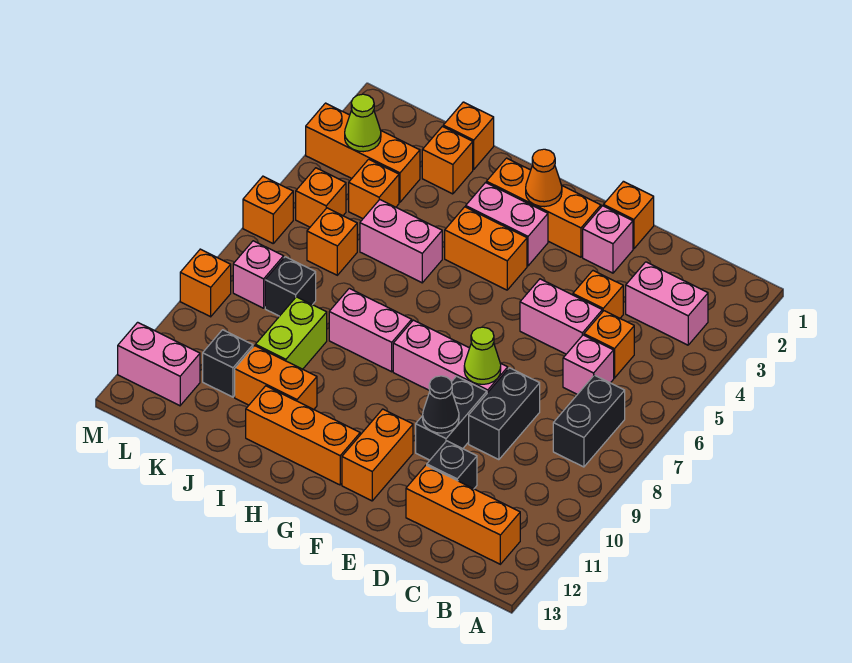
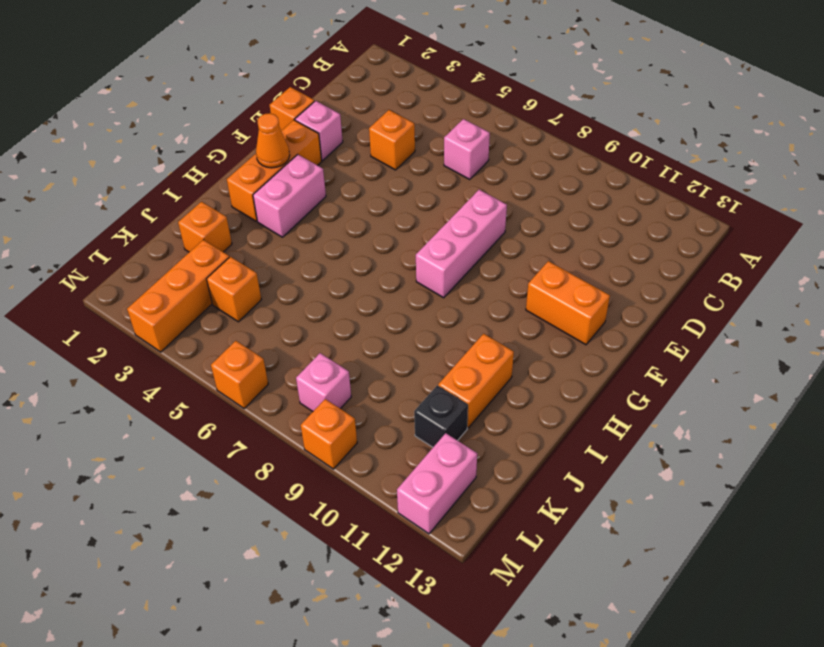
none -> pink brick B3:C3 level 1
none -> black brick B7:B8 level 1
none -> orange brick B12:D12 level 1
none -> orange brick C5 level 1

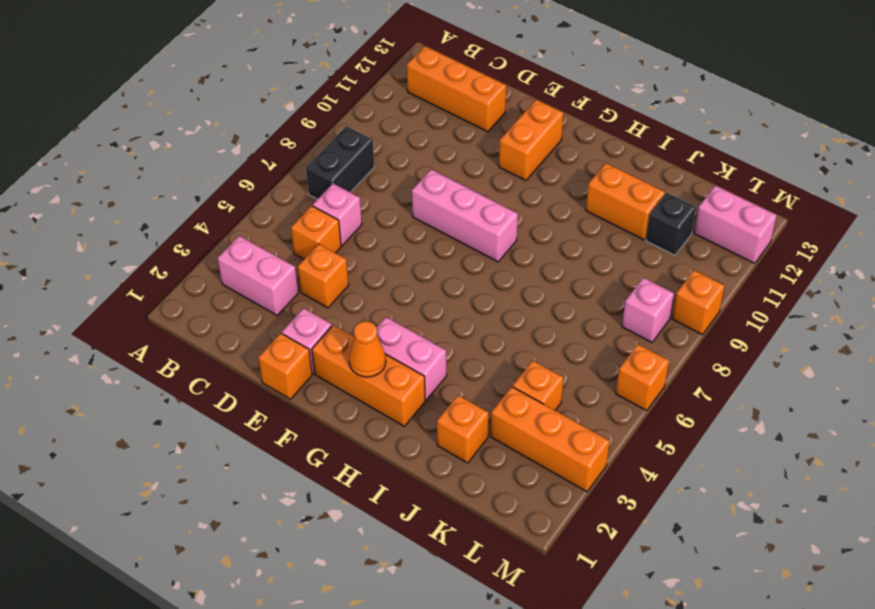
none -> pink brick D5:E5 level 1
none -> black brick D8:D9 level 1
none -> black brick D11 level 1
none -> black brick E9:E10 level 1

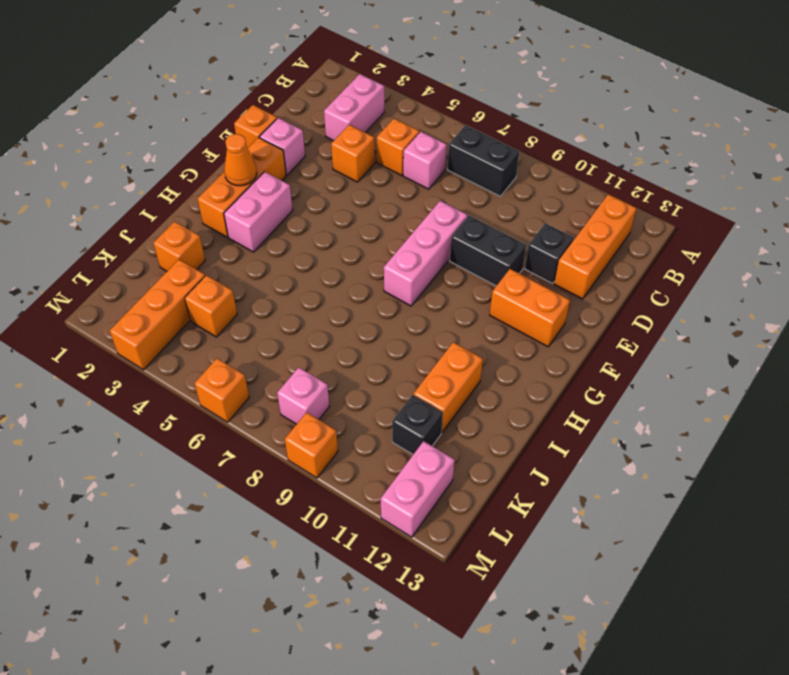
none -> pink brick D5:E5 level 1
none -> black brick D8:D9 level 1
none -> orange brick G4:H4 level 1
none -> orange brick G12:I12 level 1

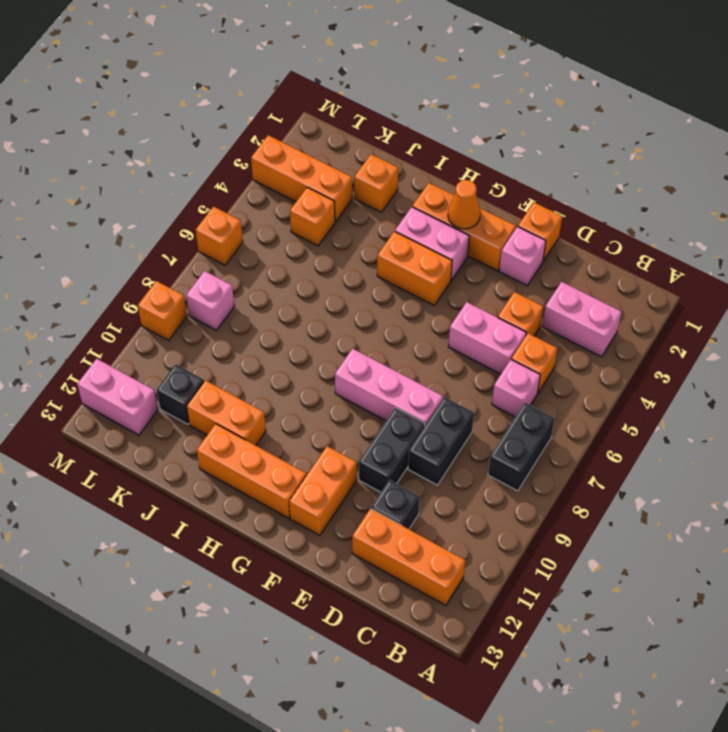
none -> pink brick H8:I8 level 1
none -> pink brick I5:J5 level 1
none -> orange brick J1 level 1
none -> lime brick J9:J10 level 1

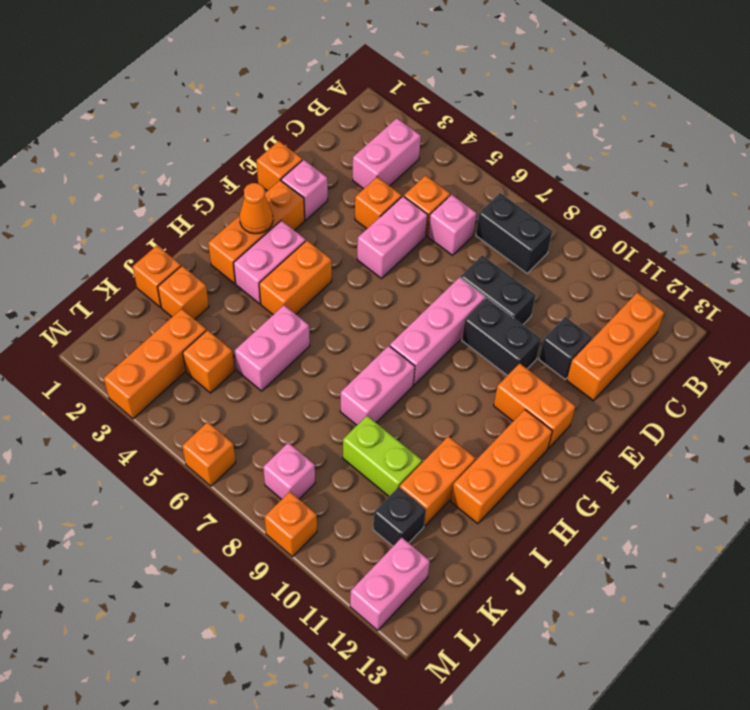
none -> orange brick K6 level 1
none -> black brick K8 level 1
none -> orange brick L5 level 1
none -> lime cone E8 level 2

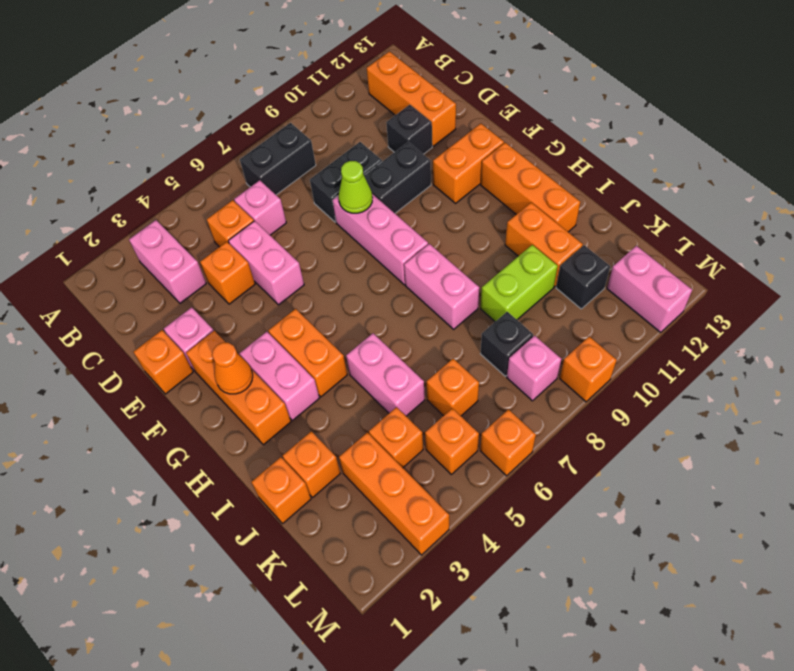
none -> black cone E10 level 2
none -> lime cone L3 level 2

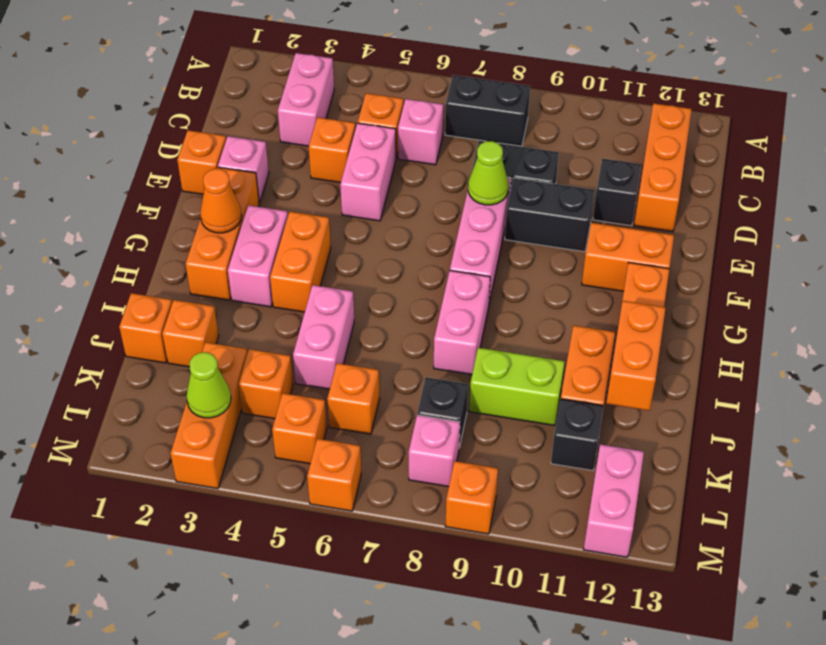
orange brick I12:J12 level 2 -> none
none -> black cone E10 level 2

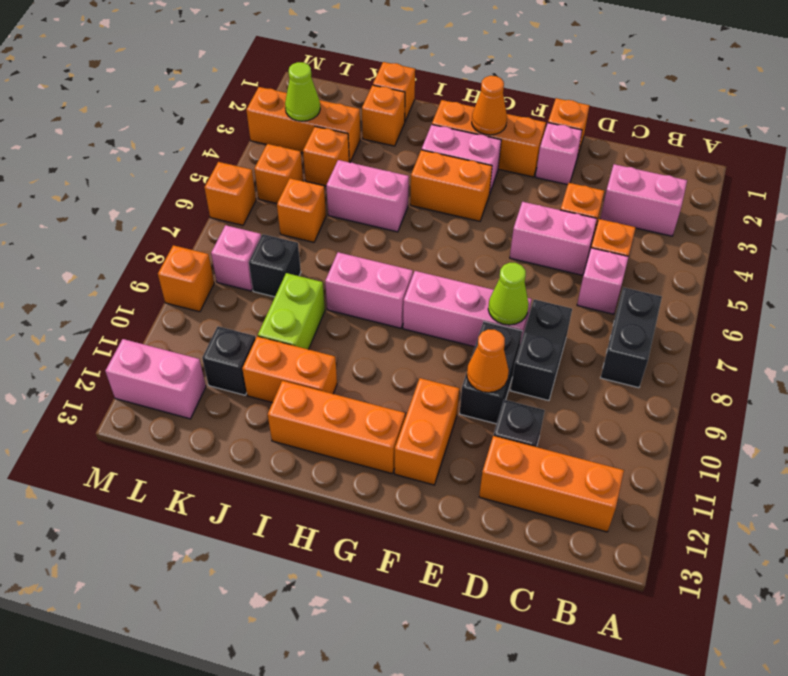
orange cone E10 level 2 -> black cone E10 level 2

